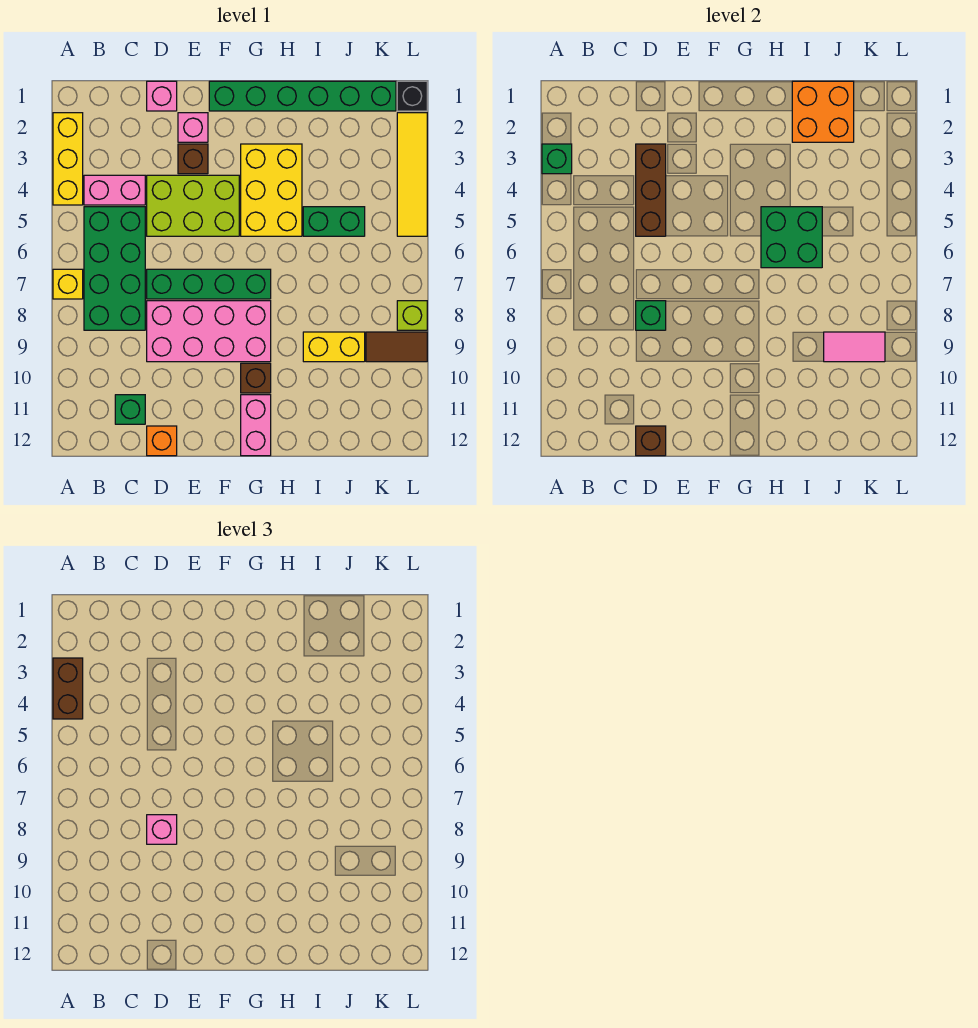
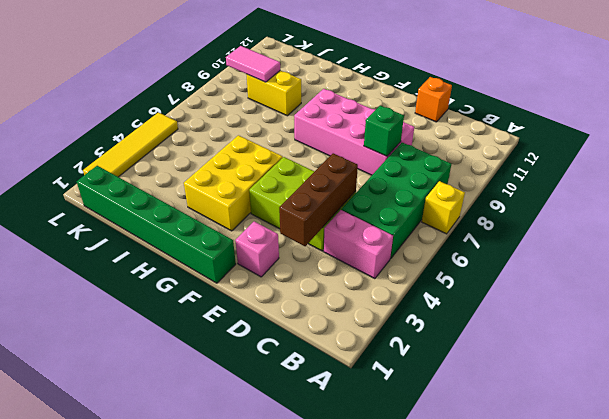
none -> yellow brick A2:A4 level 1
none -> green brick C11 level 1
none -> pink brick D1 level 1
none -> green brick D7:G7 level 1

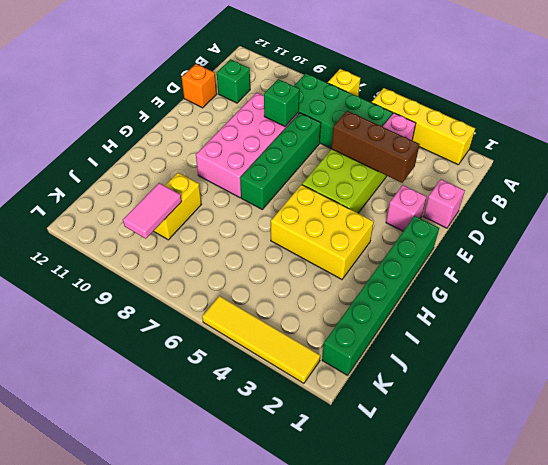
yellow brick A2:A5 level 1 -> yellow brick A2:A4 level 1
none -> brown brick E3 level 1
none -> brown brick G10 level 1
none -> pink brick G11:G12 level 1
none -> green brick I5:J5 level 1

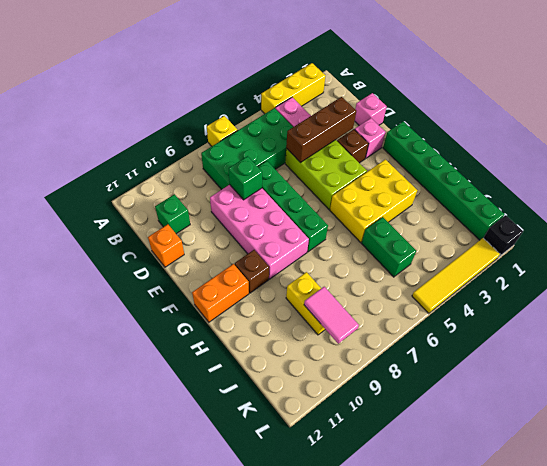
orange brick G11:G12 level 1 -> pink brick G11:G12 level 1
none -> brown tile K9:L9 level 1
none -> lime brick L8 level 1
none -> green brick A3 level 2
none -> brown brick D12 level 2

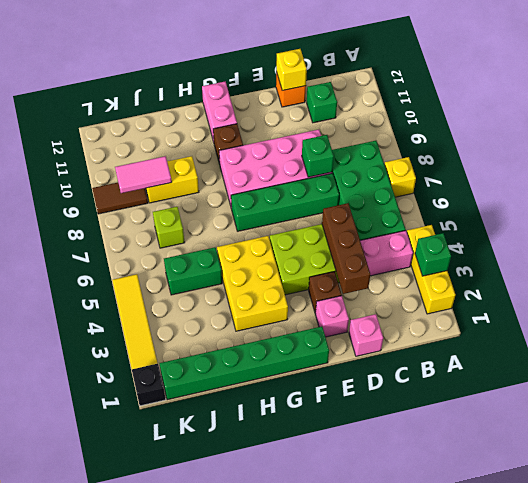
yellow brick D12 level 2 -> brown brick D12 level 2
lime brick J7 level 1 -> lime brick L8 level 1
none -> green brick H5:I6 level 2
none -> orange brick I1:J2 level 2
none -> brown brick A3:A4 level 3
none -> pink brick D8 level 3

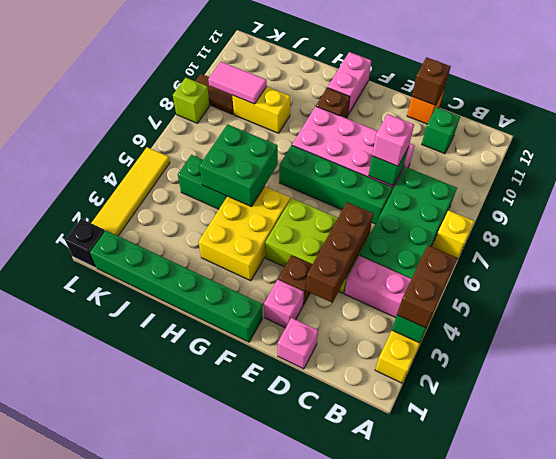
none -> orange brick I1:J2 level 2

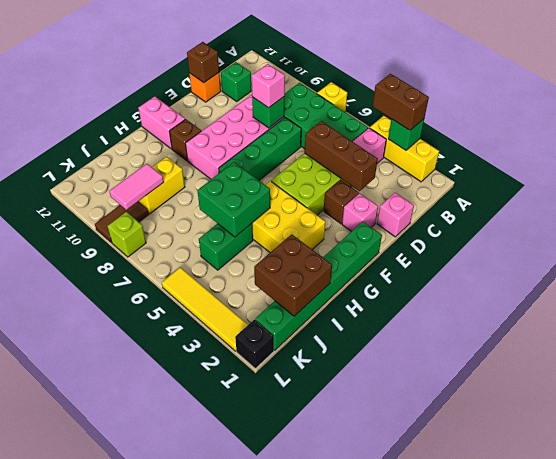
brown brick I1:J2 level 2 -> orange brick I1:J2 level 2

